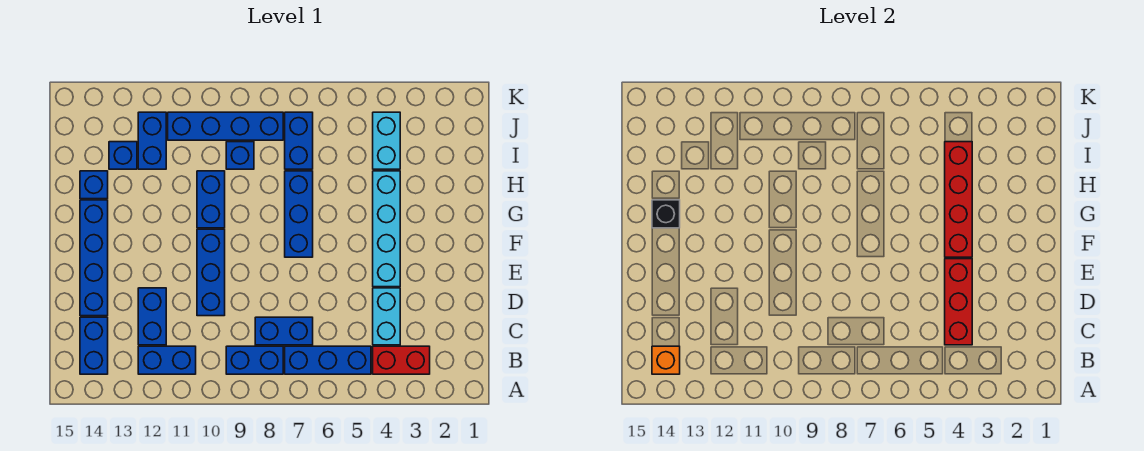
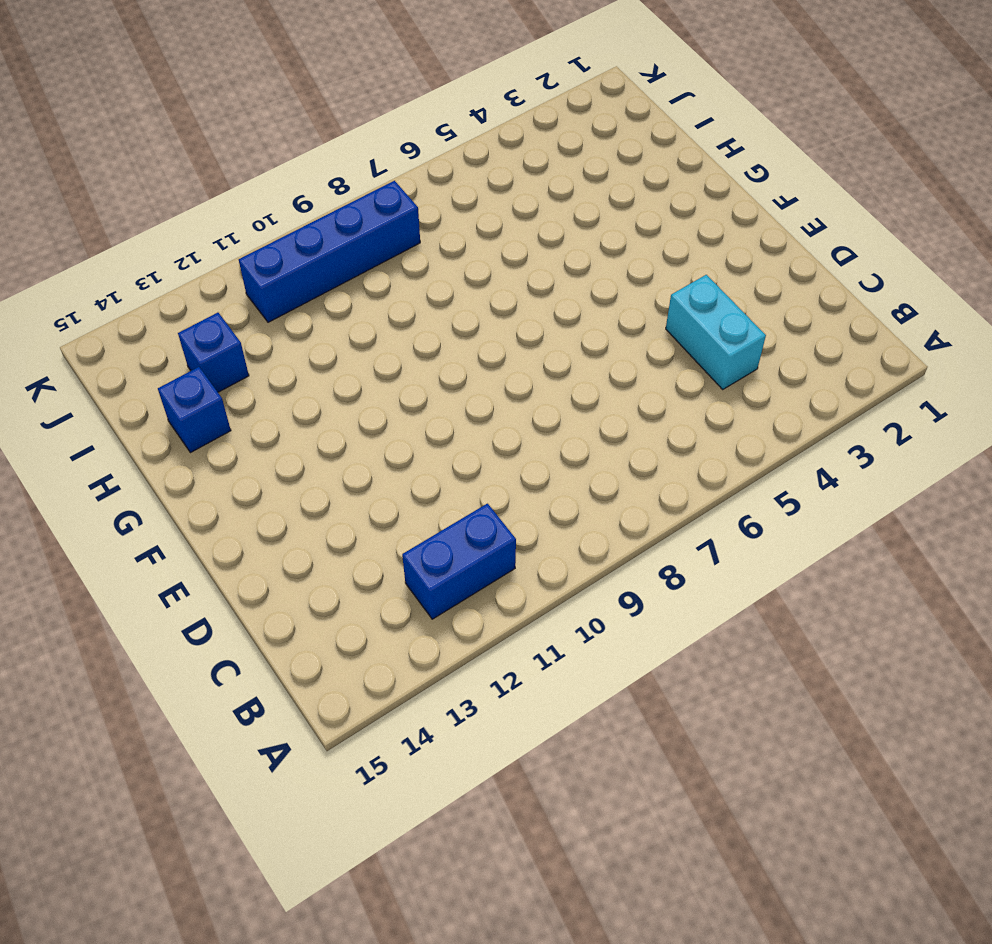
none -> red brick B3:B4 level 1
none -> blue brick B5:B7 level 1
none -> blue brick B8:B9 level 1

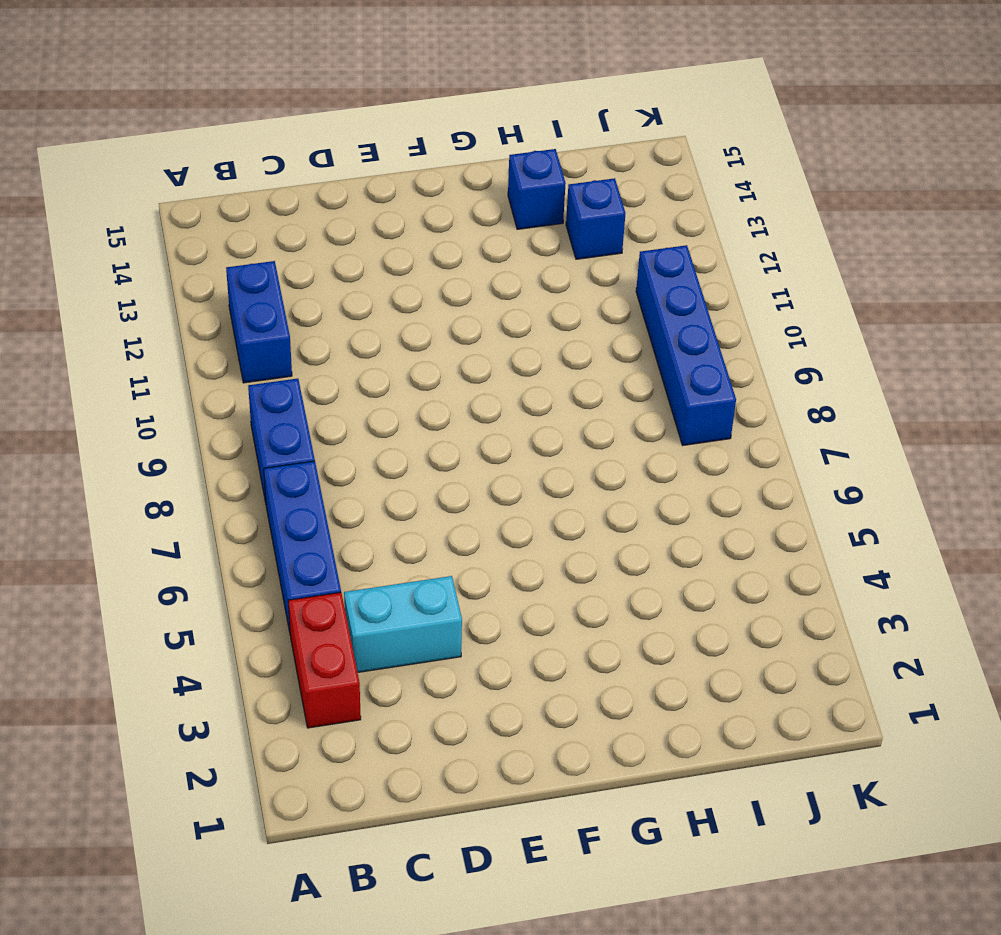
none -> blue brick B14:C14 level 1
none -> blue brick C7:C8 level 1
none -> blue brick C12:D12 level 1

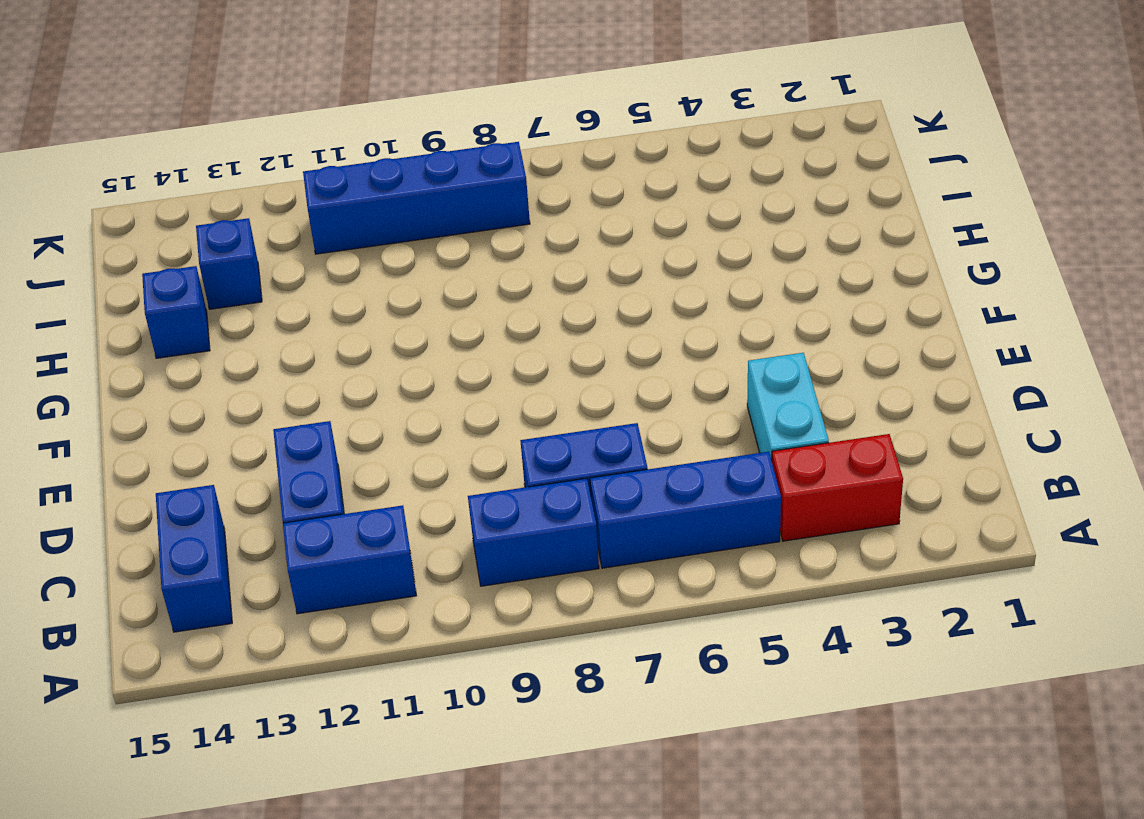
none -> blue brick D10:F10 level 1
none -> blue brick D14:G14 level 1
none -> cyan brick E4:H4 level 1

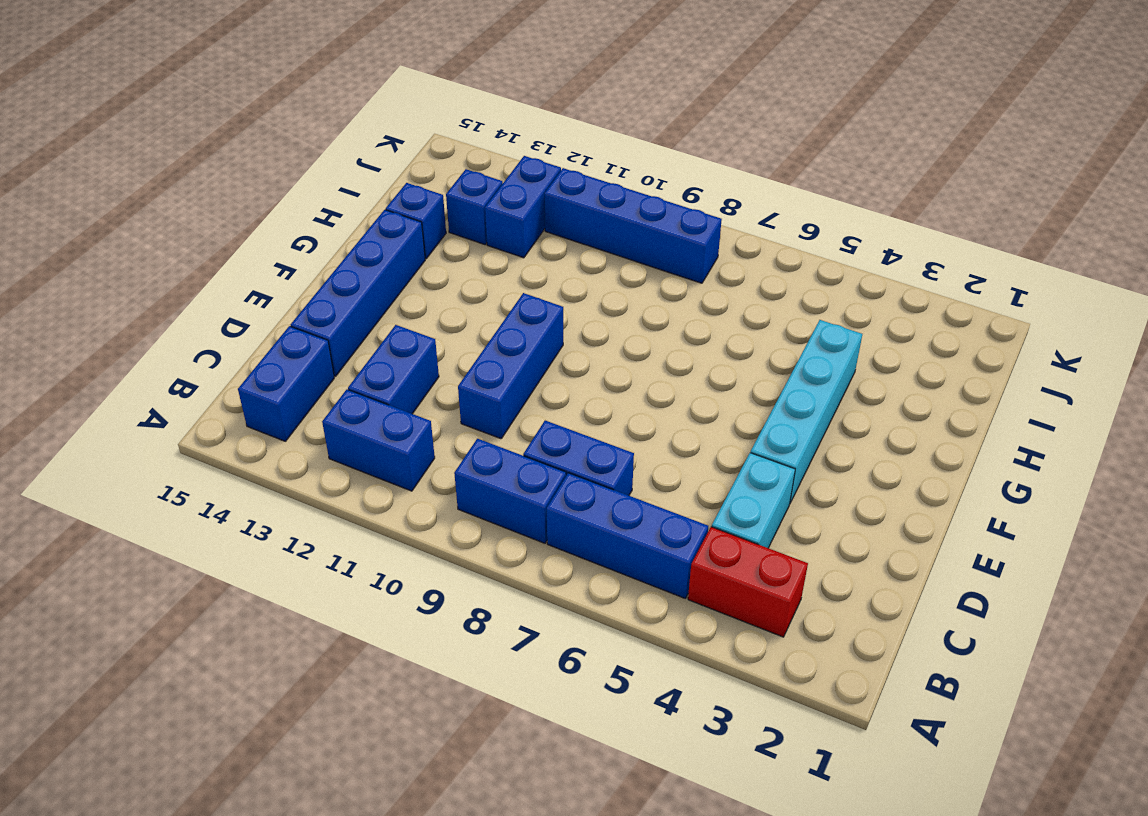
none -> blue brick F7:H7 level 1
none -> blue brick G10:H10 level 1
none -> cyan brick I4:J4 level 1

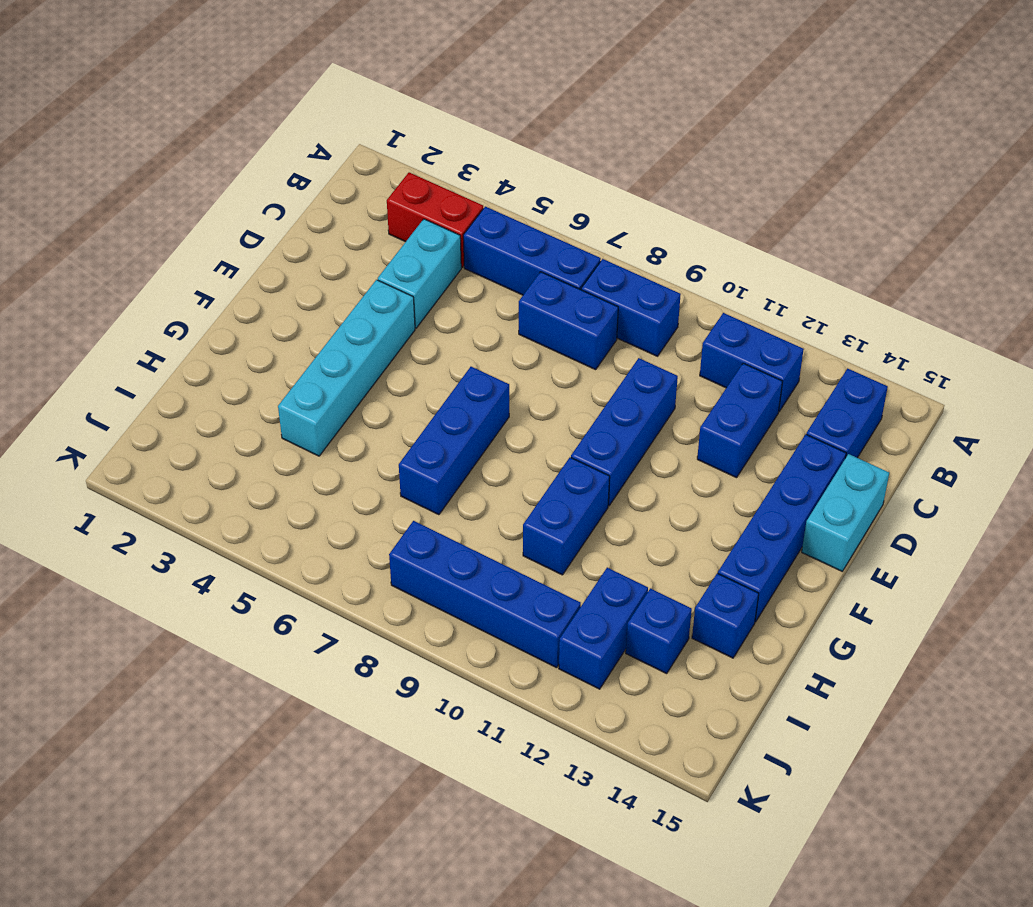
cyan brick D15:E15 level 1 -> cyan brick I4:J4 level 1
none -> blue brick I7:J7 level 1
none -> blue brick I9 level 1
none -> orange brick B14 level 2

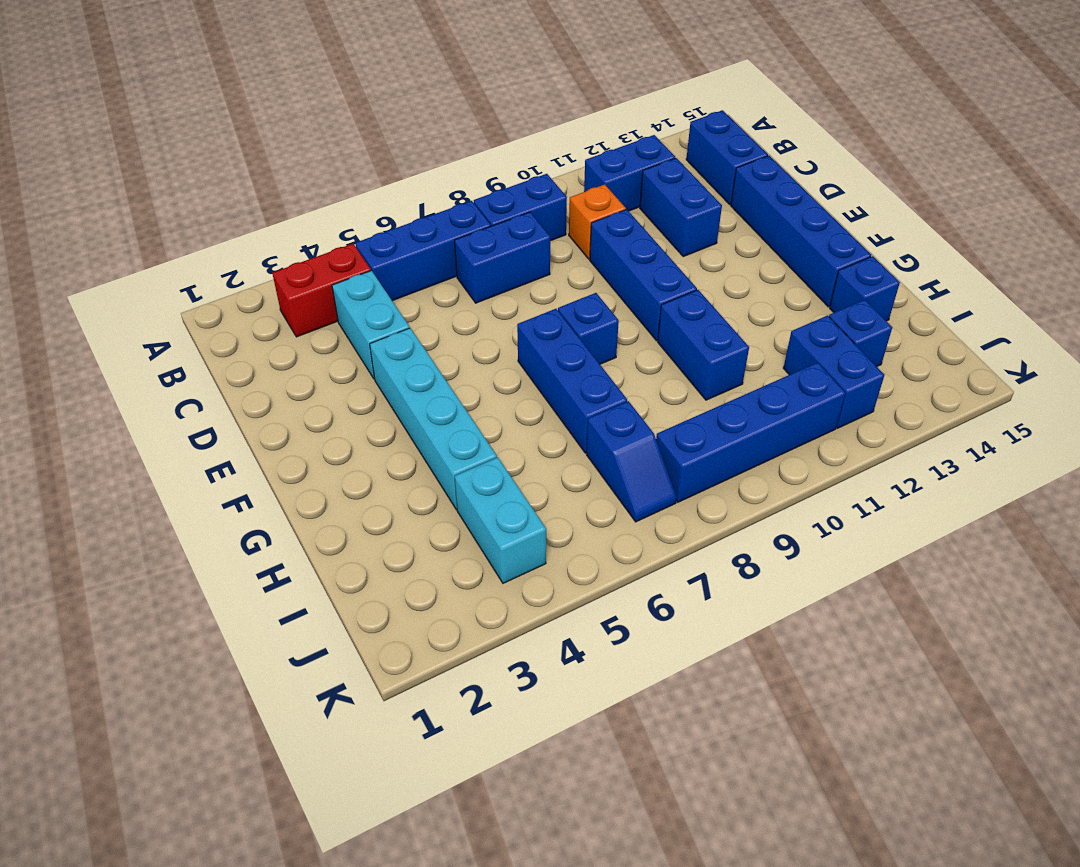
orange brick C10 level 1 -> orange brick B14 level 2
blue brick F8 level 1 -> blue brick I9 level 1
blue slope I7:J7 level 1 top I -> blue brick I7:J7 level 1
none -> red brick C4:E4 level 2
none -> red brick F4:I4 level 2
none -> black brick G14 level 2

